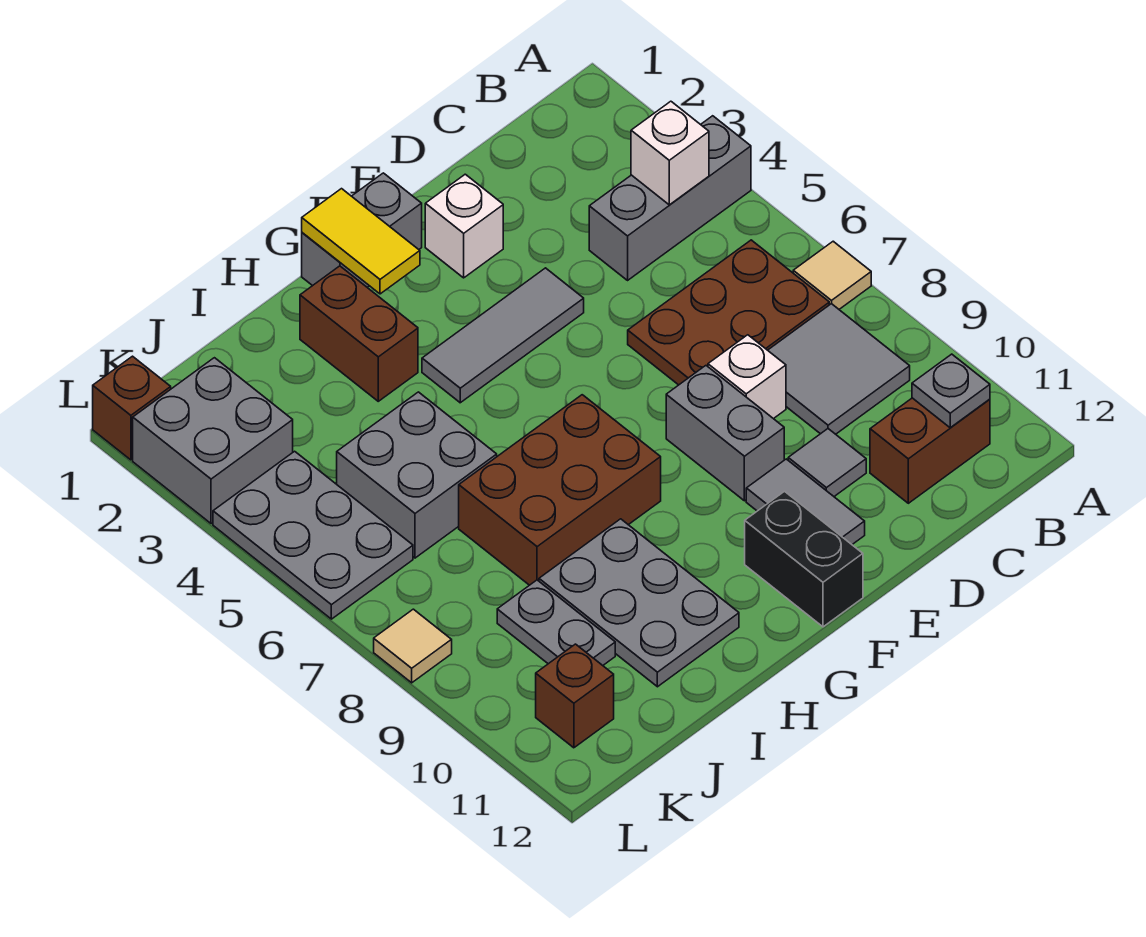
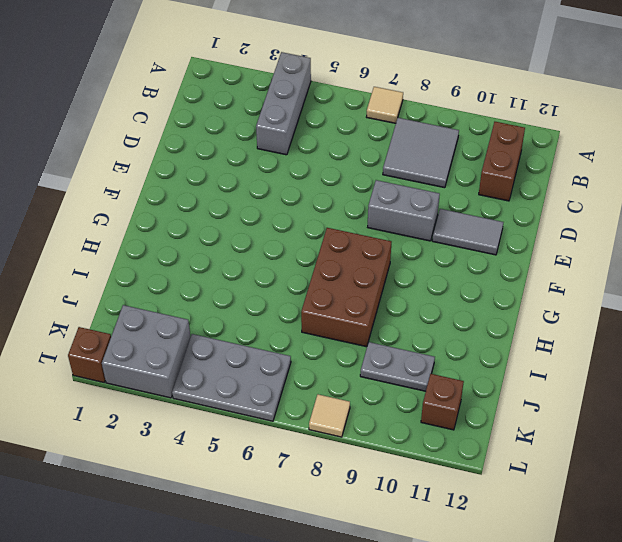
none -> brown plate B6:D7 level 1
none -> white brick D8 level 1
none -> grey tile D10 level 1

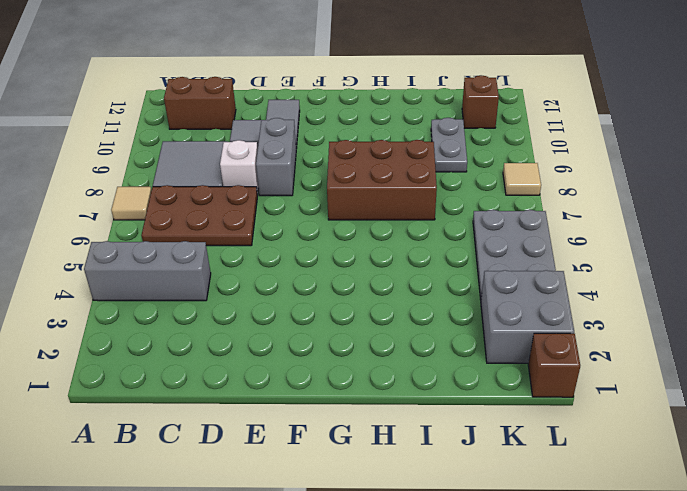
none -> white brick E2 level 1
none -> grey tile E4:G4 level 1
none -> grey brick F1:G1 level 1

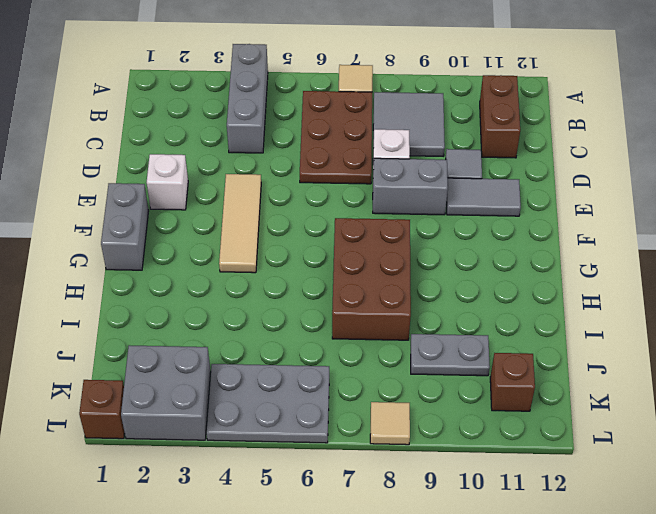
tan tile E4:G4 level 1 -> grey tile E4:G4 level 1
none -> black brick F11:F12 level 1
none -> brown brick H2:H3 level 1
none -> grey plate H9:I11 level 1

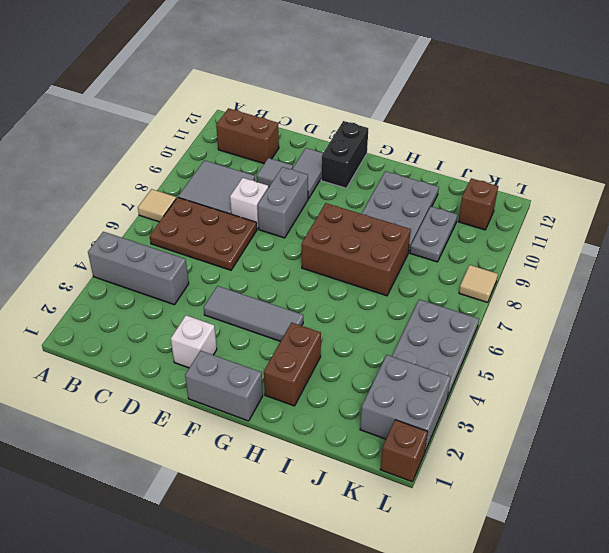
none -> grey brick I5:J6 level 1
none -> white brick B4 level 2
none -> grey plate B11 level 2

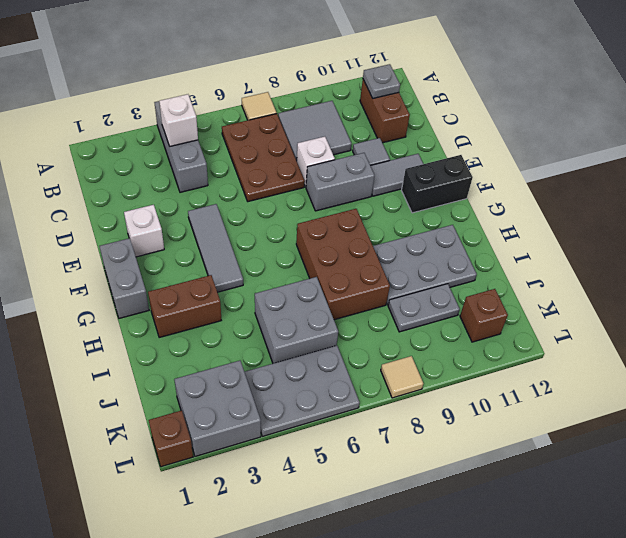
none -> yellow tile G1:G2 level 2

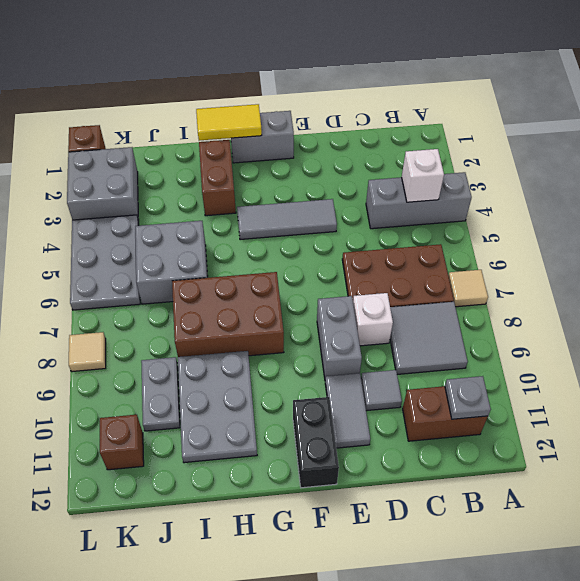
yellow tile G1:H1 level 2 -> yellow tile G1:G2 level 2
none -> white brick E2 level 1

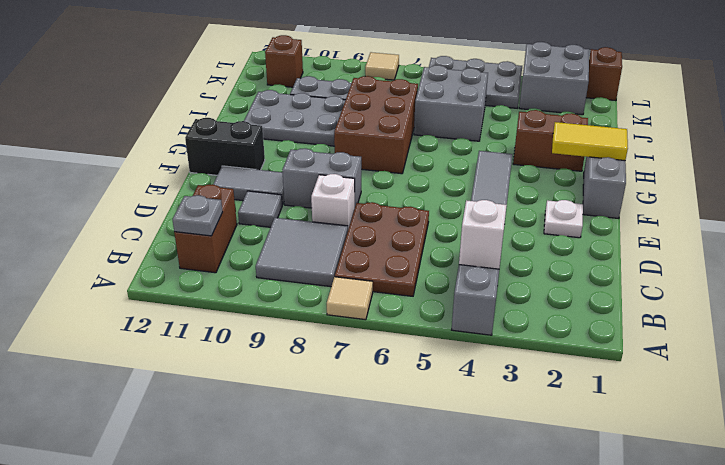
white plate E2 level 1 -> white brick E2 level 1

